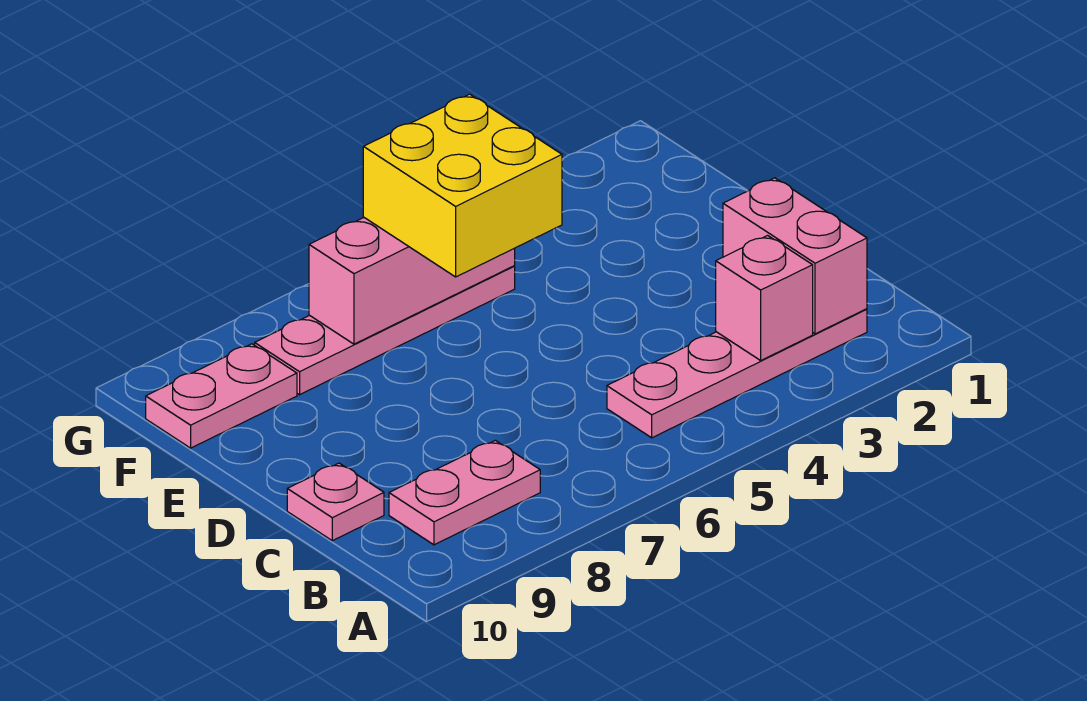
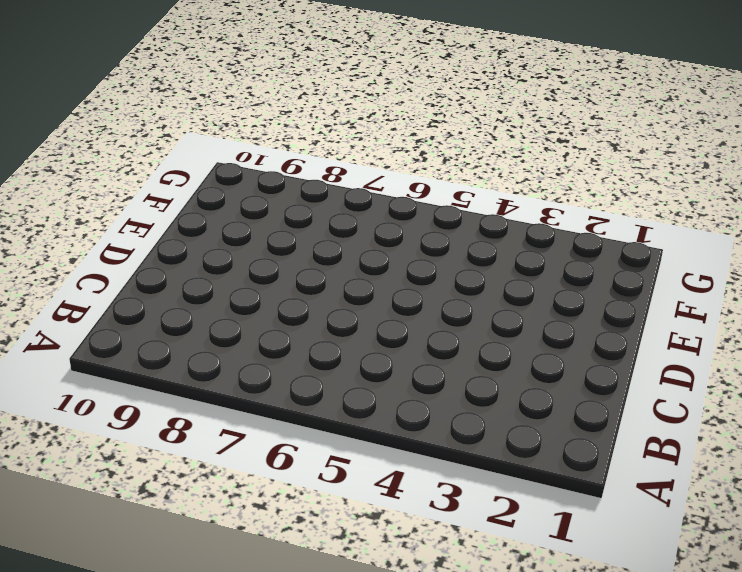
none -> pink plate B2:B5 level 1
none -> pink plate B8:B9 level 1

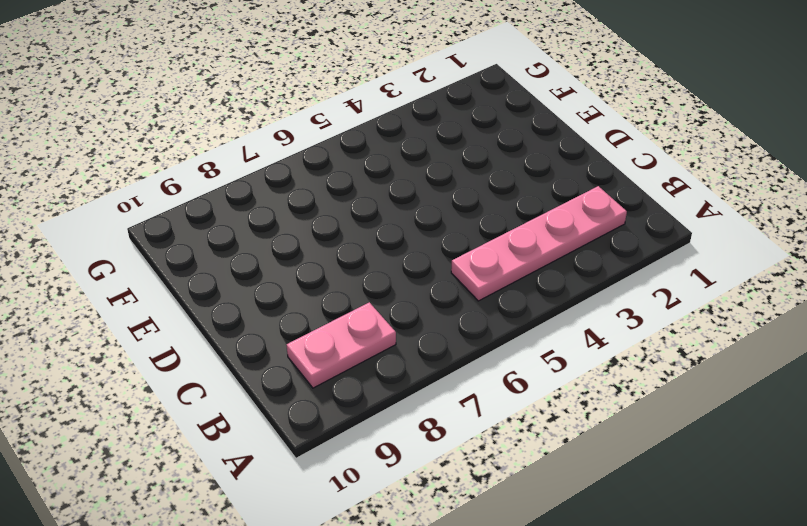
none -> pink plate C10 level 1
none -> pink plate F5:F8 level 1

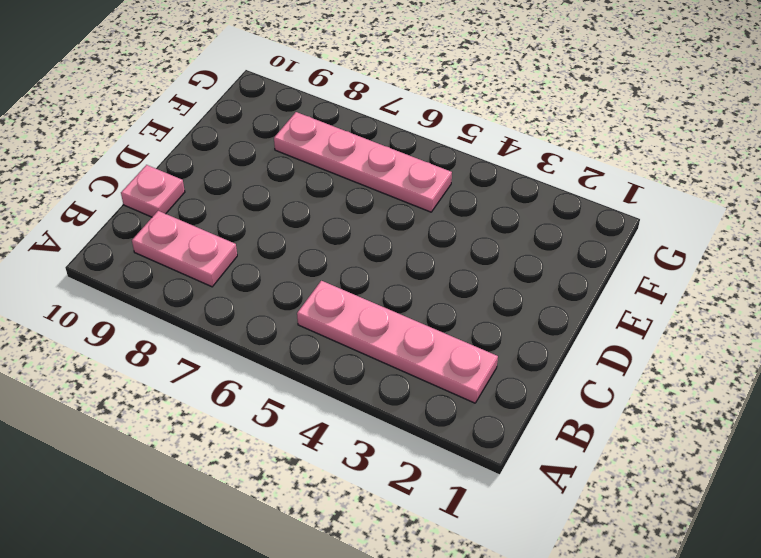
none -> pink plate F9:F10 level 1
none -> pink brick B2:C2 level 2

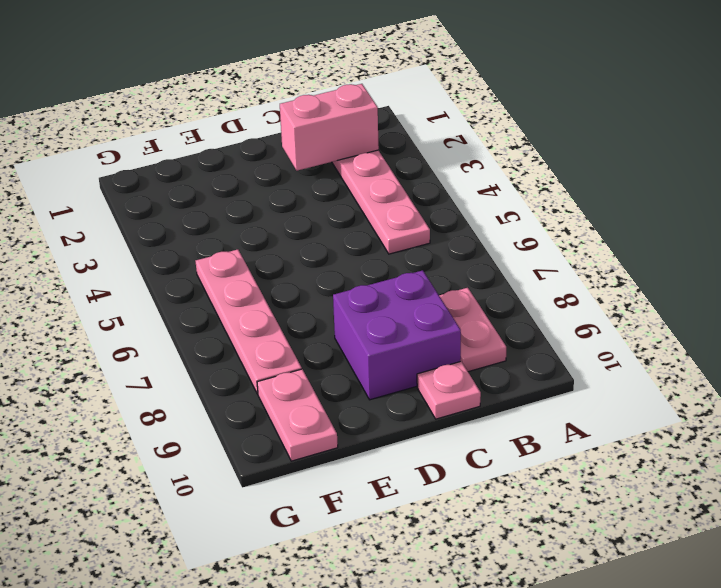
purple brick C8:D9 level 1 -> none
none -> pink brick B3 level 2
none -> pink brick F5:F7 level 2

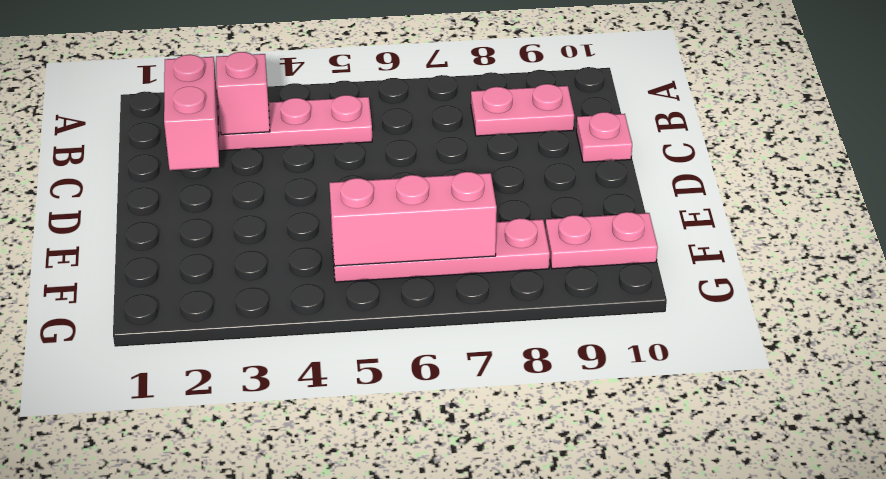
none -> yellow brick E5:F6 level 3

